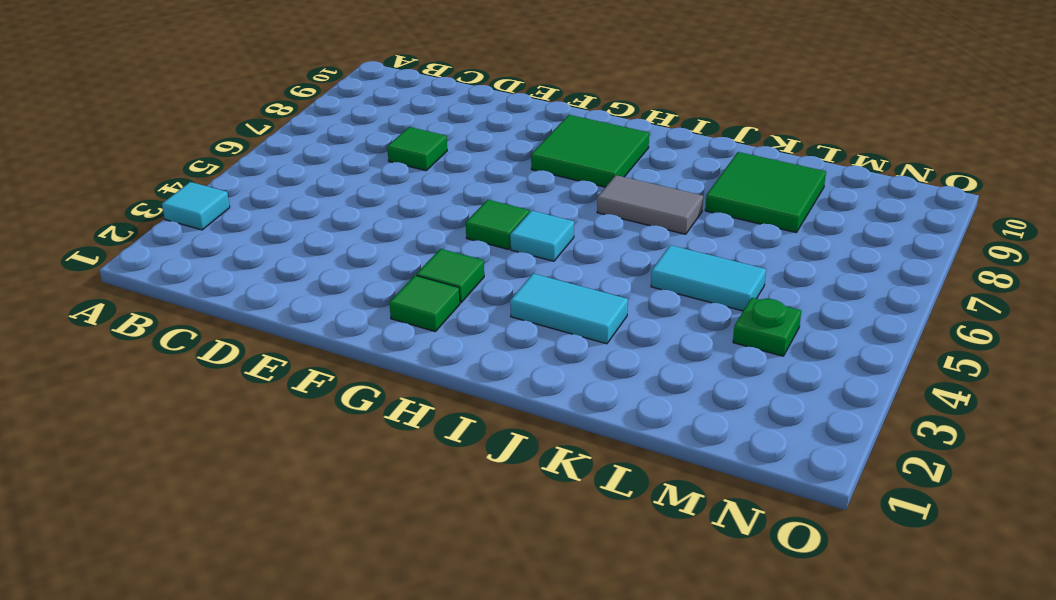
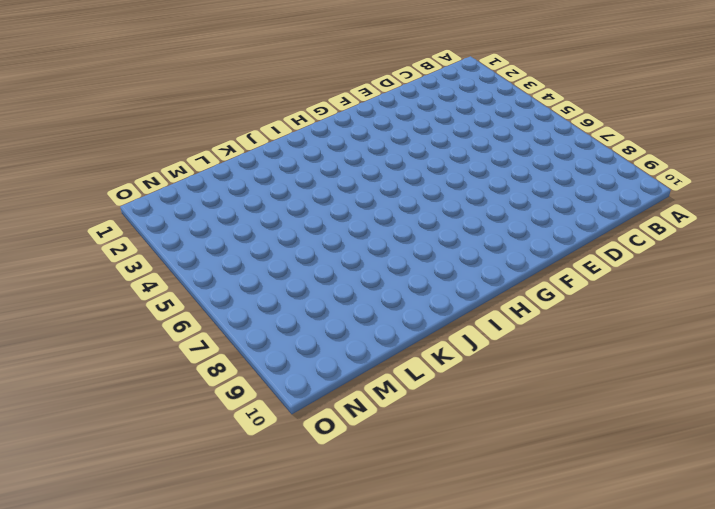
none -> cyan tile A3 level 1
none -> green tile D7 level 1
none -> green tile G2 level 1

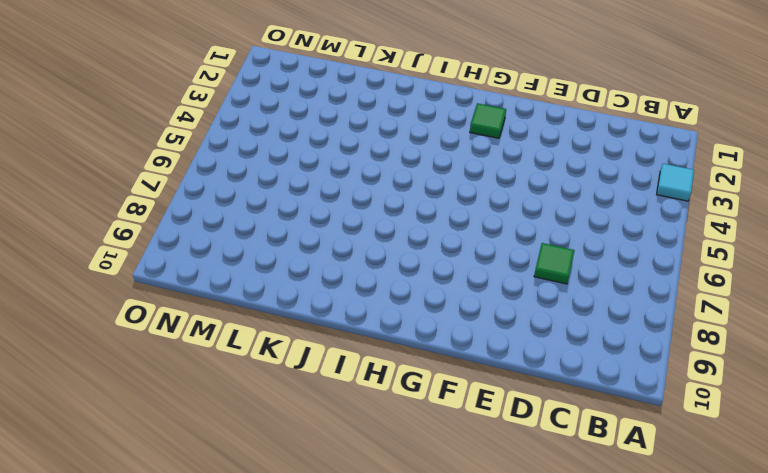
none -> green tile G3 level 1
none -> green tile G5 level 1
none -> green tile G8:H9 level 1

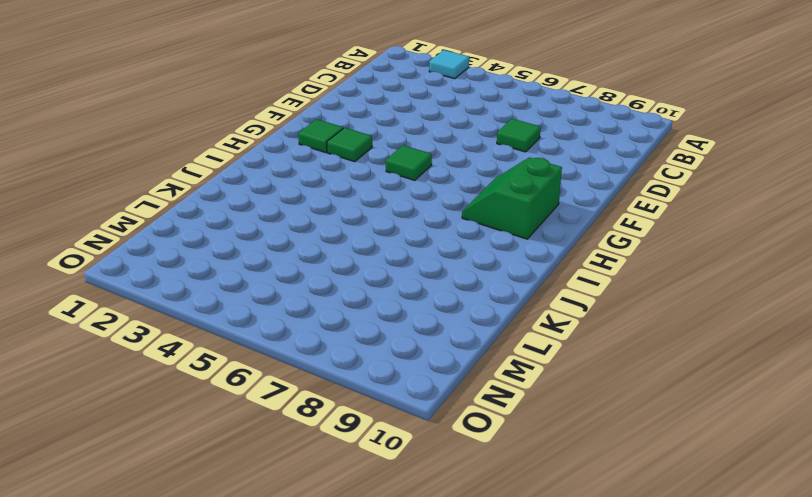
green slope G8:H9 level 1 top 9 -> green tile G8:H9 level 1
none -> cyan tile H5 level 1
none -> cyan tile I3:J3 level 1
none -> grey tile I7:J7 level 1

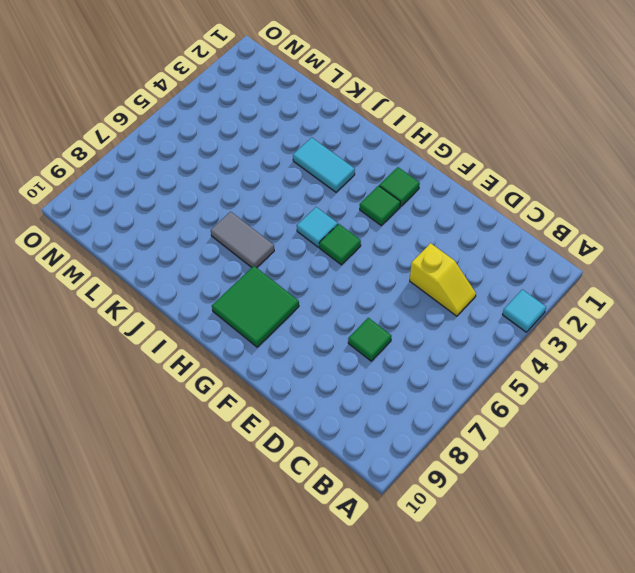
yellow slope C4:D4 level 1 top D -> none
none -> cyan tile K5:L5 level 1
none -> green tile K8:L9 level 1
none -> green plate M4 level 1

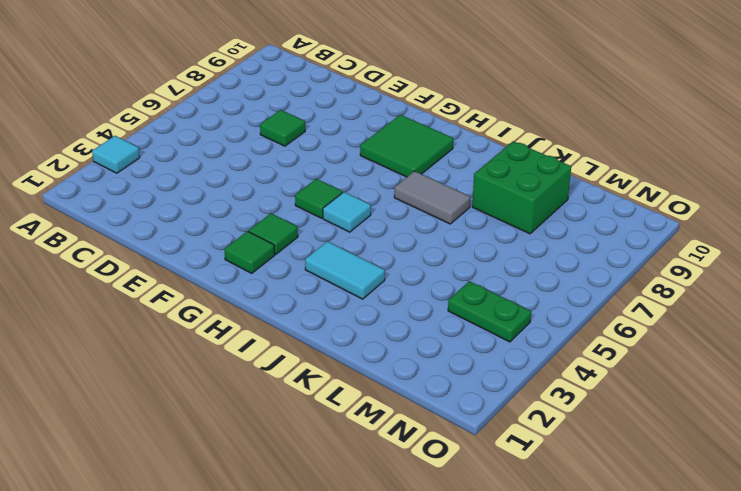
green brick K8:L9 level 1 -> green tile K8:L9 level 1
green plate M4:N4 level 1 -> green plate M4 level 1
none -> cyan tile K5:L5 level 1

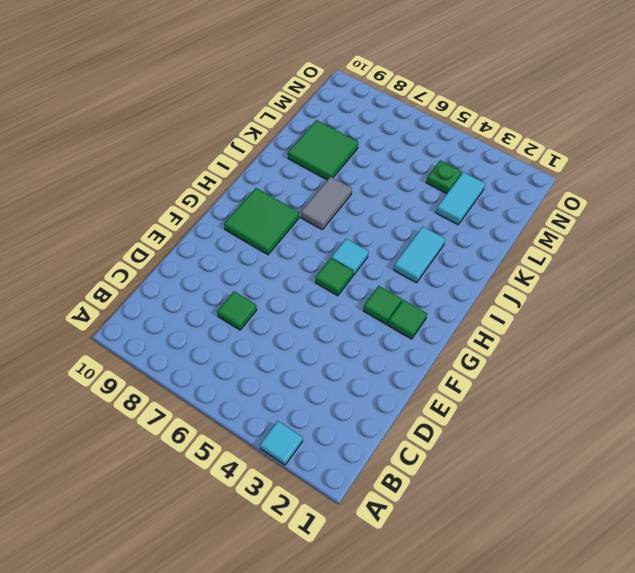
cyan tile L3:M3 level 1 -> cyan tile K5:L5 level 1

